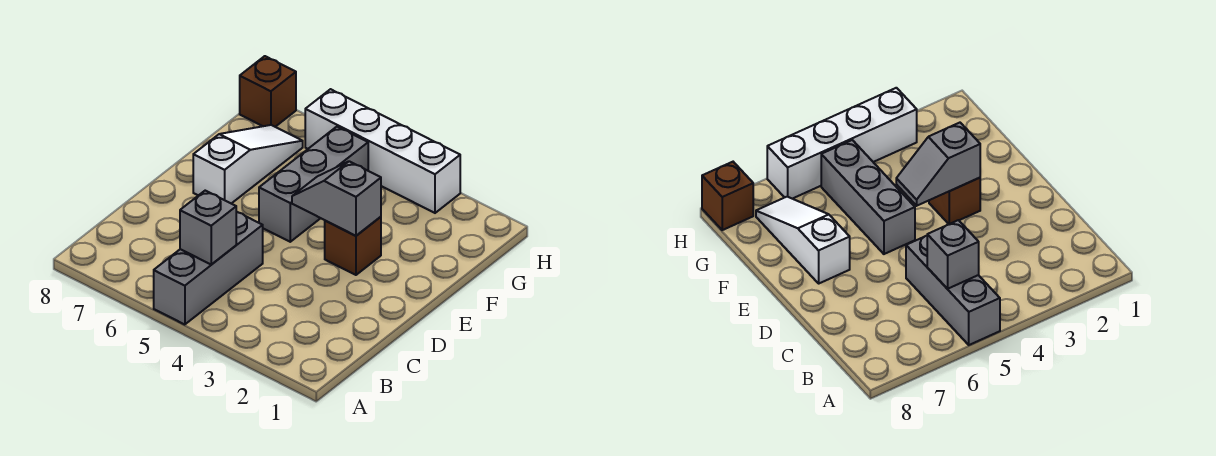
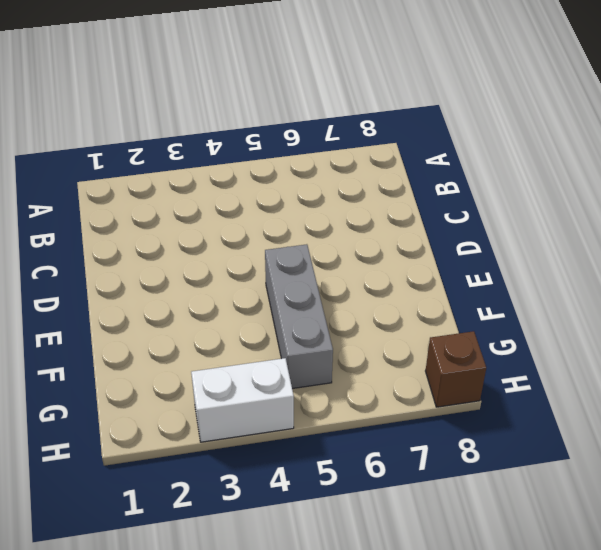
white brick H3:H4 level 1 -> white brick H3:H6 level 1
none -> grey brick A5:C5 level 1
none -> brown brick E3 level 1

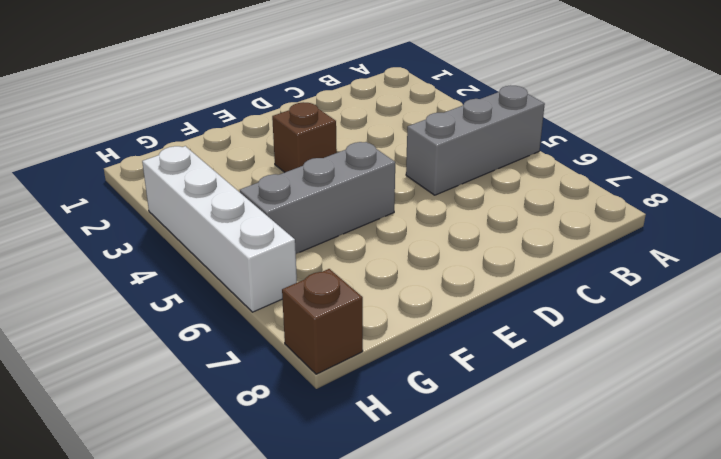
none -> white slope E7:G7 level 1 top E
none -> grey brick B5 level 2

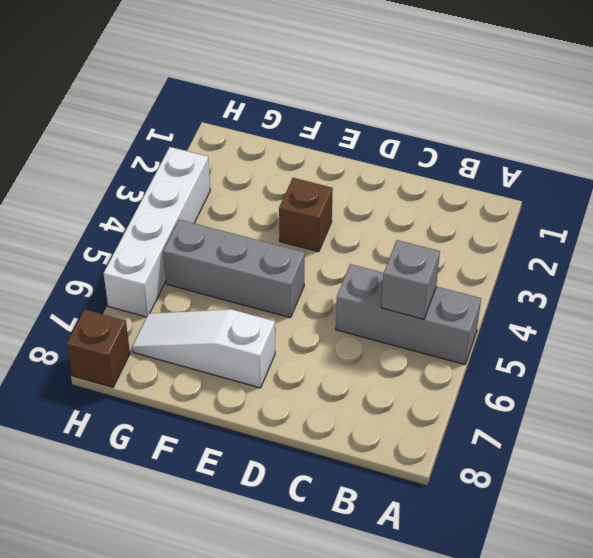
none -> grey slope E3:E4 level 2 top 3

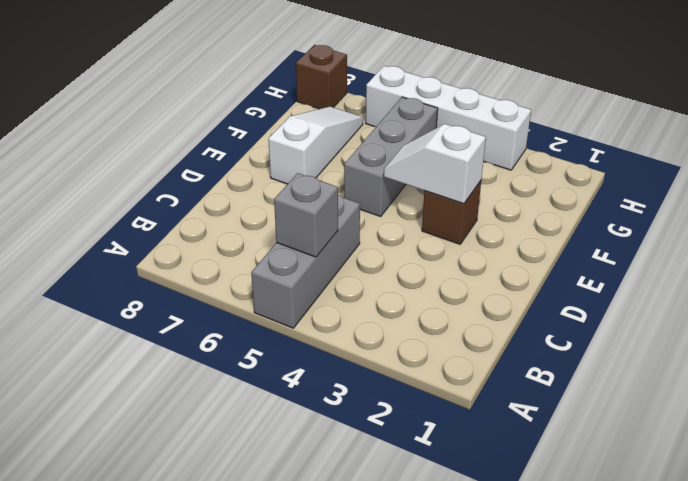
white slope E3:E4 level 2 top 3 -> grey slope E3:E4 level 2 top 3

